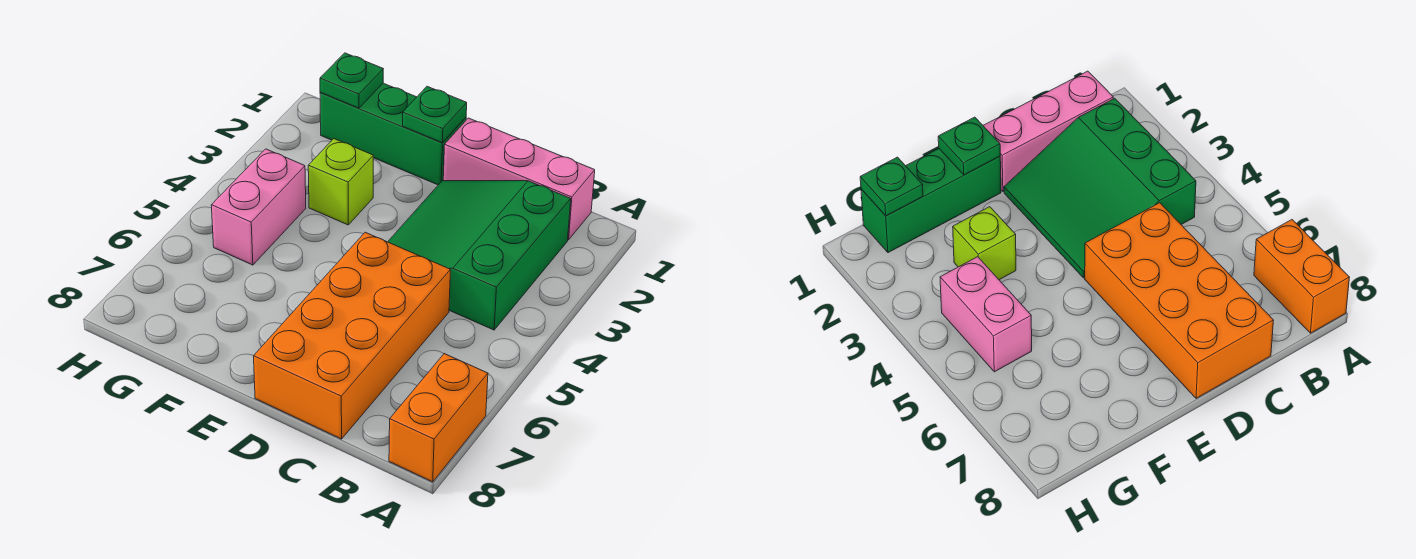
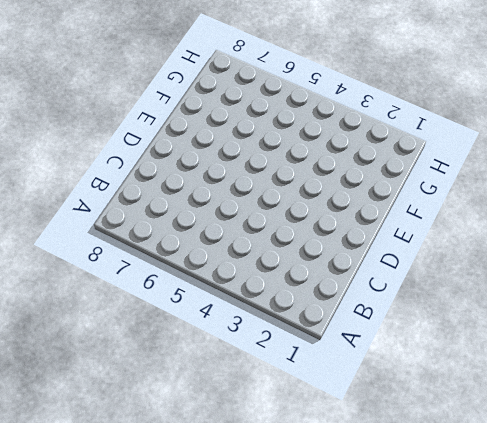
none -> orange brick A7:A8 level 1
none -> pink brick B1:D1 level 1

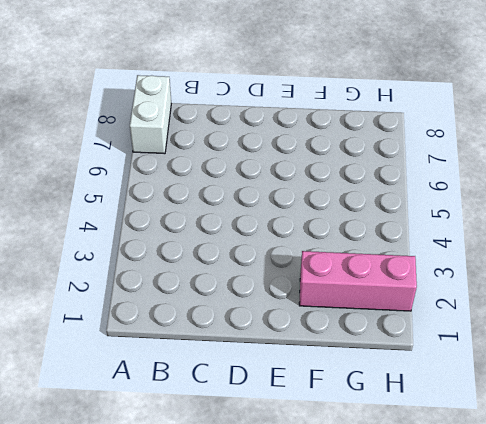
white brick A7:A8 level 1 -> orange brick A7:A8 level 1
pink brick F2:H2 level 1 -> pink brick B1:D1 level 1
none -> green slope B2:D4 level 1 top B
none -> orange brick C5:D8 level 1

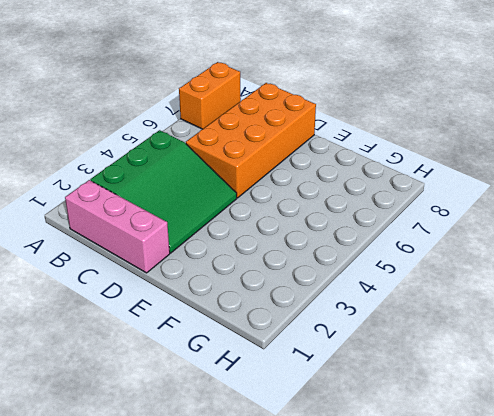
none -> green brick E1:G1 level 1
none -> lime brick F3 level 1

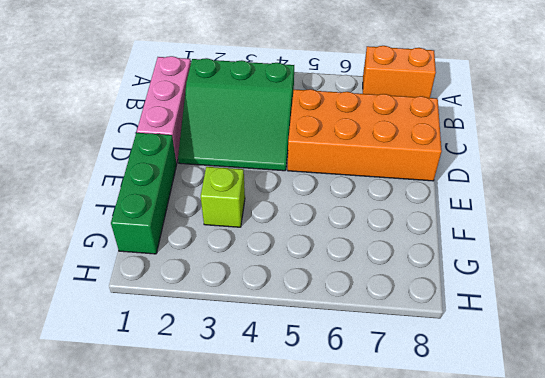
none -> pink brick G4:G5 level 1
none -> green plate E1 level 2

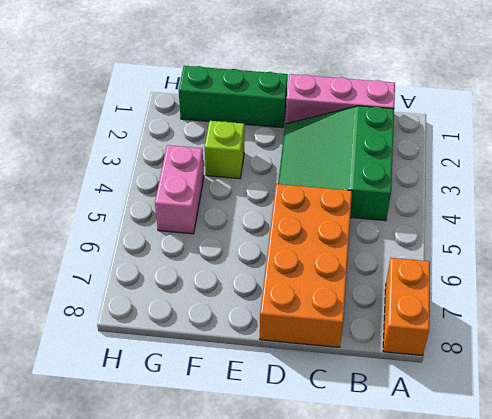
none -> green plate E1 level 2
none -> green plate G1 level 2

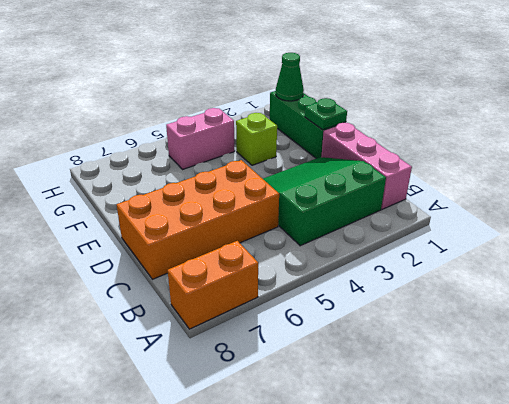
green cone G1 level 2 -> green plate G1 level 2

